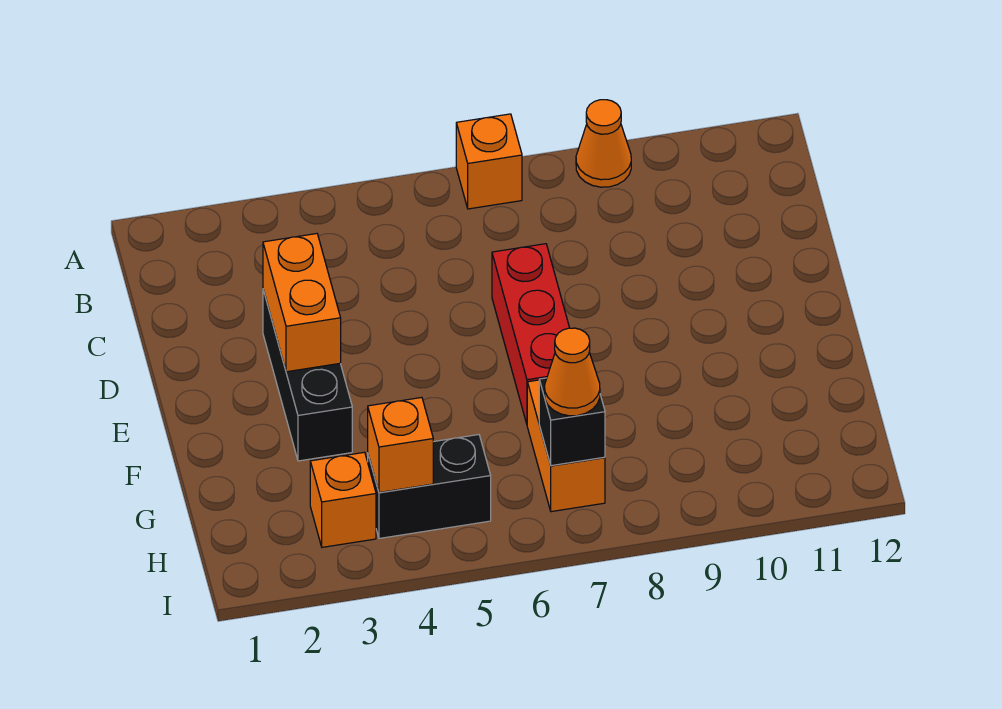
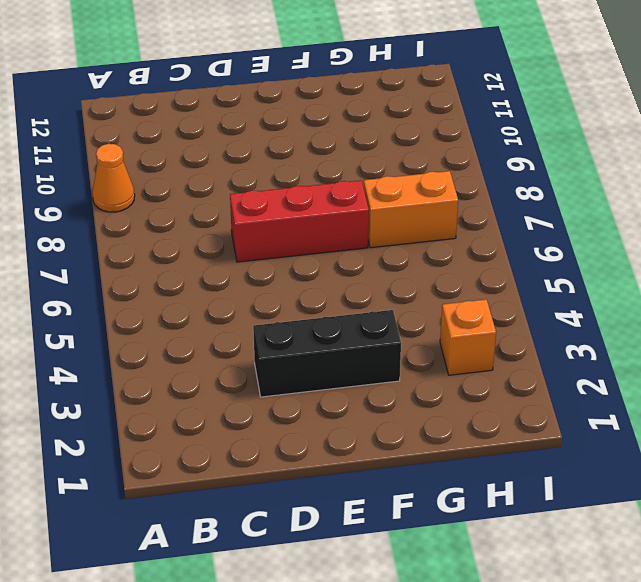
none -> orange brick A7 level 1
none -> black brick H4:H5 level 1

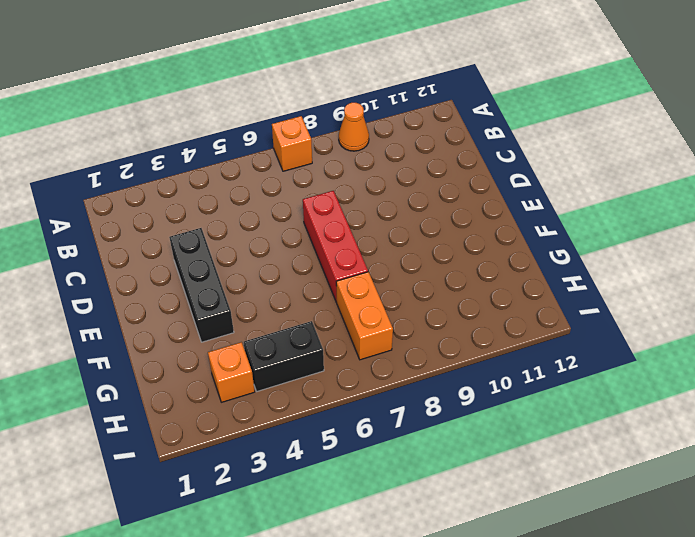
none -> orange brick D3:E3 level 2
none -> orange brick H4 level 2

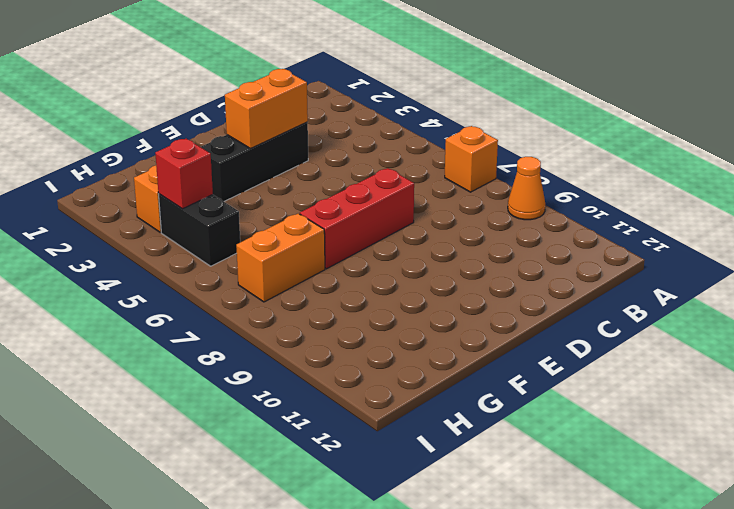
red brick H4 level 2 -> orange brick H4 level 2
none -> black brick H7 level 2
none -> orange cone H7 level 3

